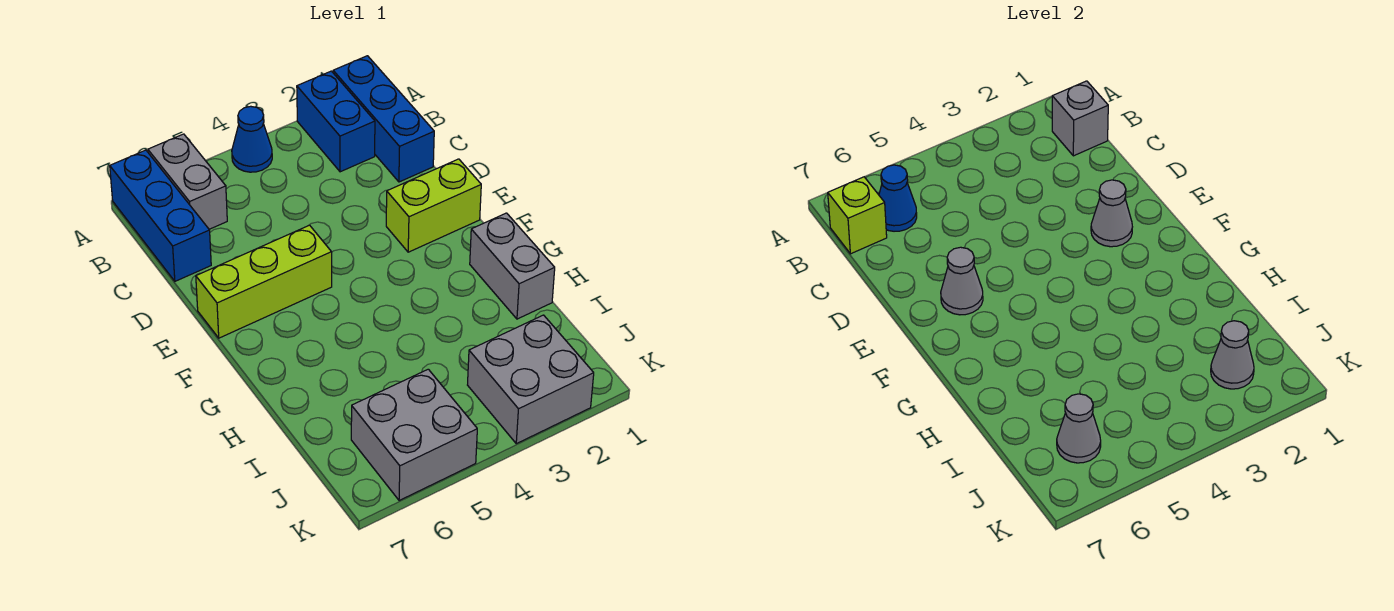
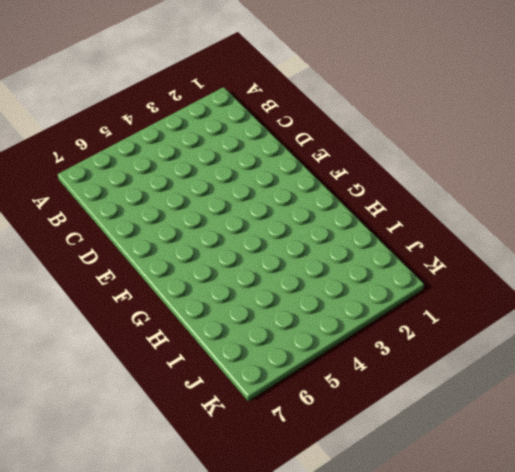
none -> blue brick A1:C1 level 1
none -> blue brick A2:B2 level 1
none -> blue cone A4 level 1

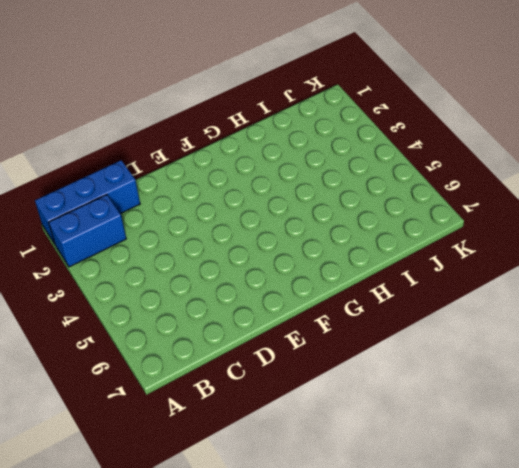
none -> blue cone A4 level 1
none -> grey brick A6:B6 level 1
none -> blue brick A7:C7 level 1

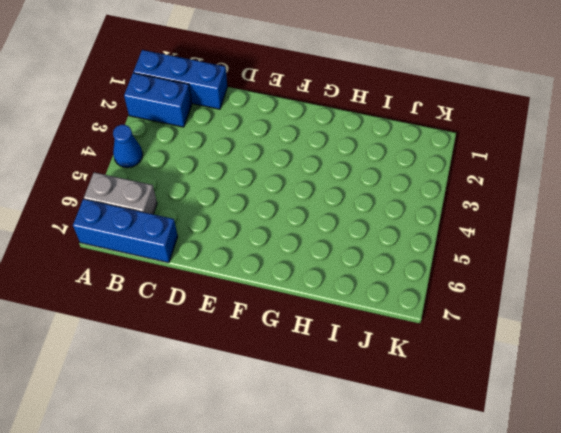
none -> lime brick E1:E2 level 1
none -> lime brick E5:E7 level 1
none -> grey brick G1:H1 level 1

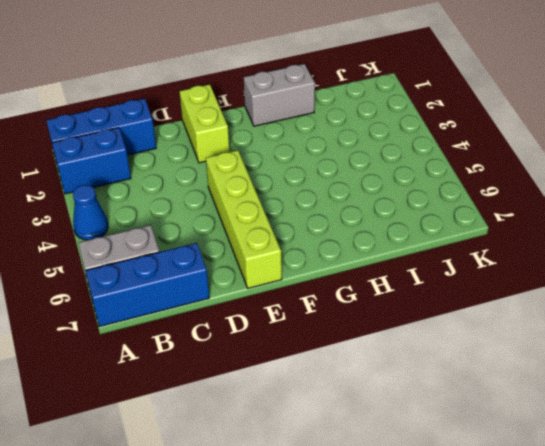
lime brick E4:E7 level 1 -> lime brick E5:E7 level 1
none -> grey brick J2:K3 level 1
none -> grey brick J5:K6 level 1
none -> grey brick B1 level 2

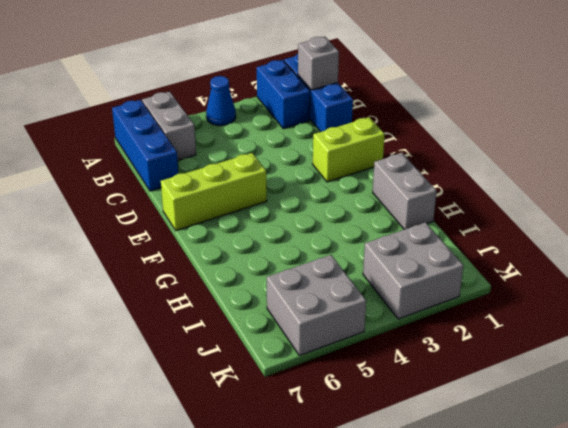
none -> blue cone B6 level 2
none -> lime brick B7 level 2
none -> grey cone E2 level 2

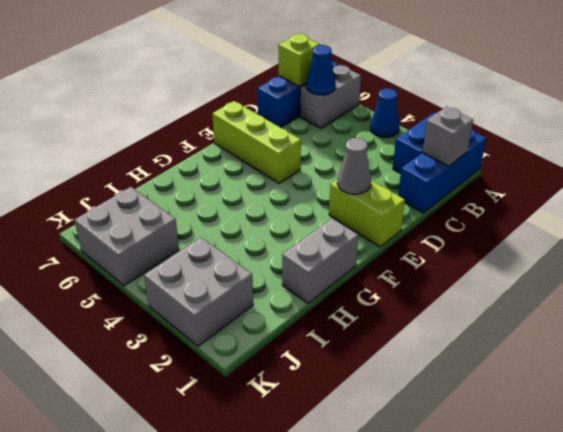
none -> grey cone E6 level 2
none -> grey cone J2 level 2
none -> grey cone J6 level 2

